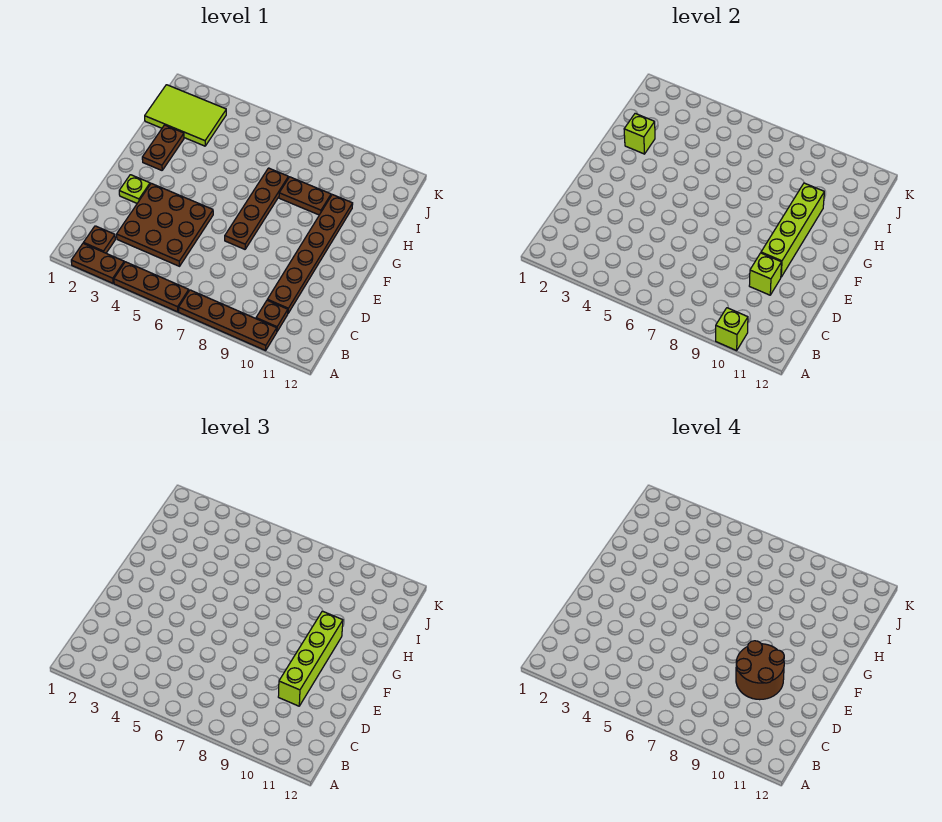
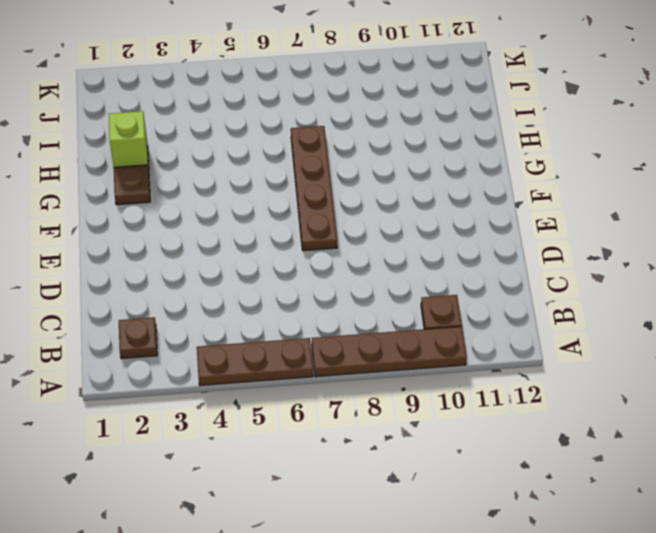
none -> brown plate A2:A3 level 1
none -> brown plate C3:E5 level 1
none -> brown plate C10:H10 level 1

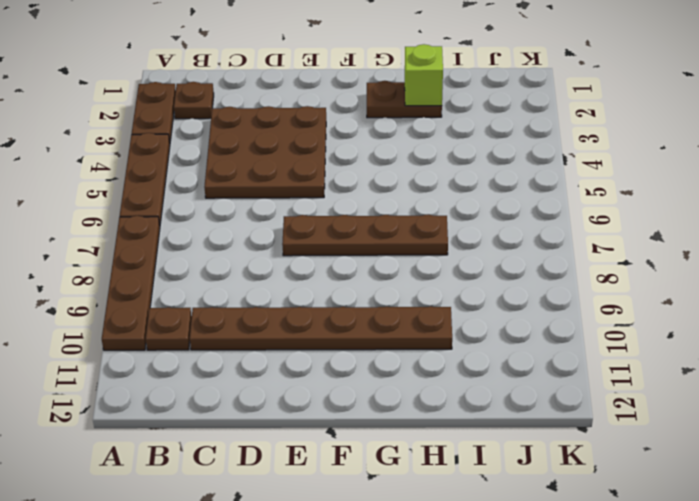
none -> lime plate E2 level 1
none -> brown plate H8:H9 level 1
none -> lime tile I1:J3 level 1

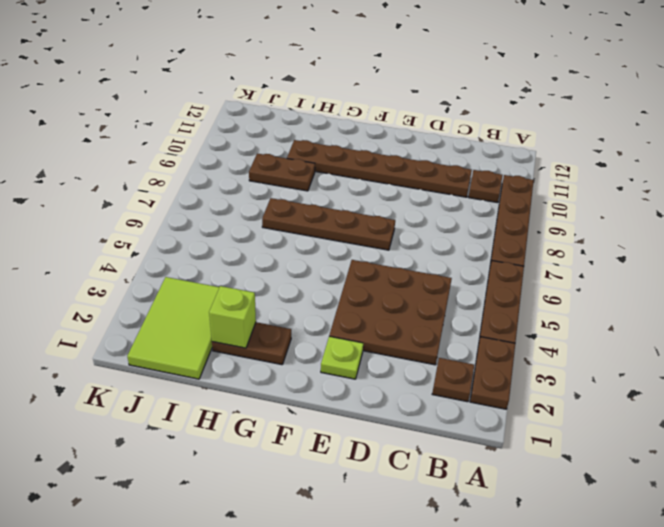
brown plate H9:I9 level 1 -> brown plate H8:H9 level 1
none -> lime brick A10 level 2
none -> lime brick D10 level 2
none -> lime brick E10:H10 level 2

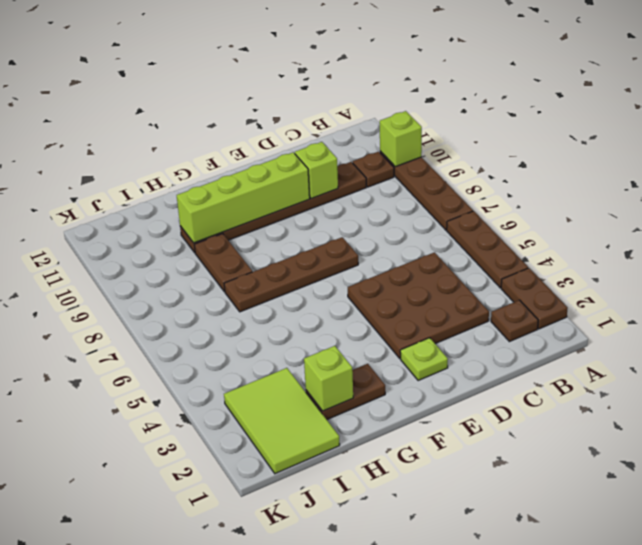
none -> lime brick D10:G10 level 3
none -> brown round brick D9:E10 level 4

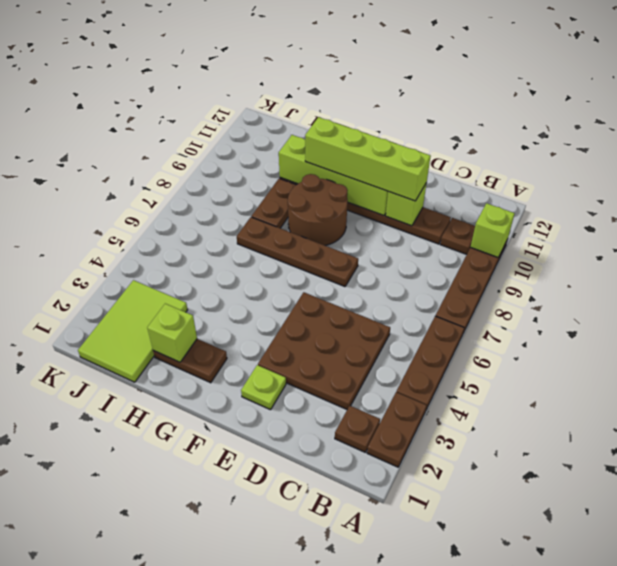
brown round brick F8:G9 level 1 -> brown round brick D9:E10 level 4

